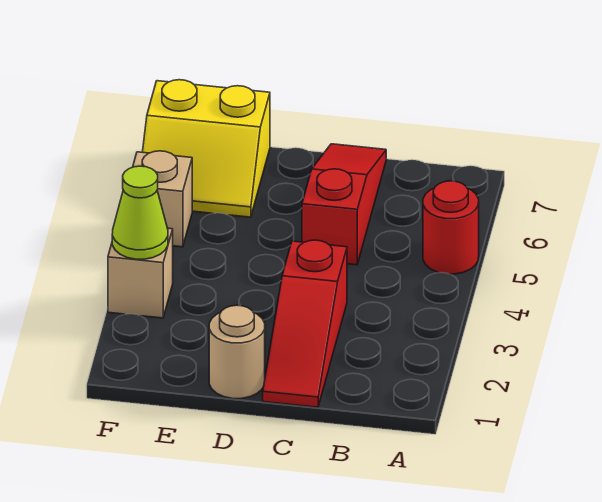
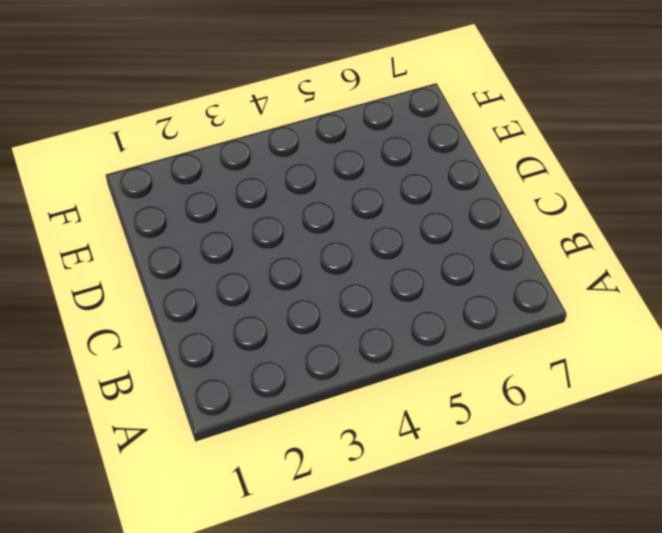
none -> red round brick A5 level 1
none -> red slope C1:C3 level 1 top 3

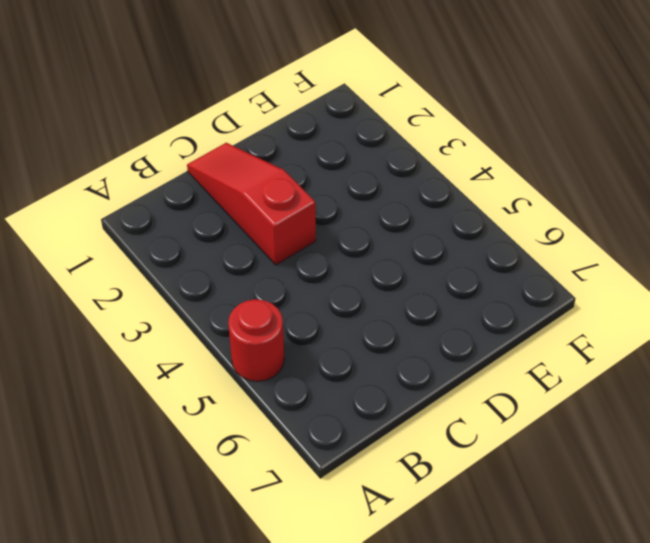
none -> red slope C5:C7 level 1 top 5
none -> tan round brick D1 level 1

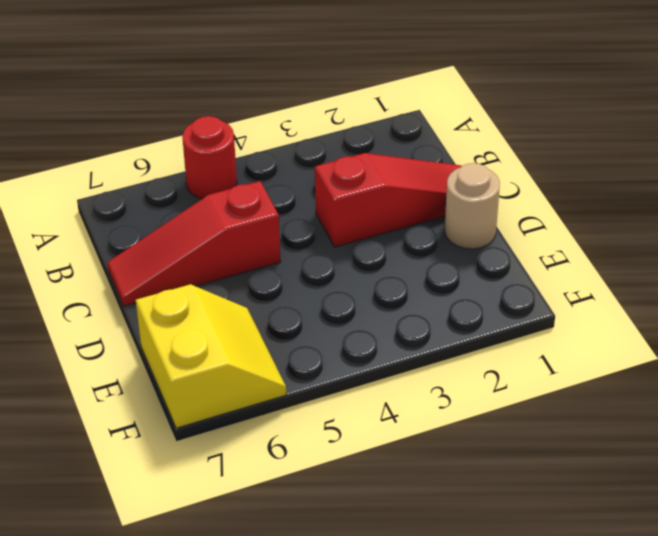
none -> tan brick F3 level 1
none -> tan brick F5 level 1

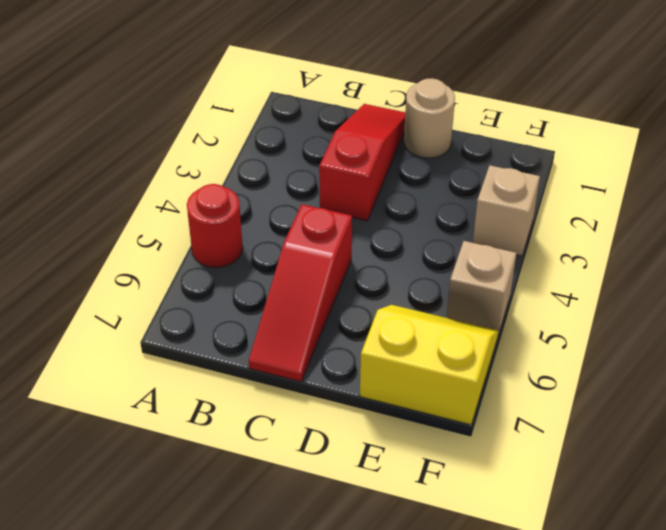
none -> lime cone F3 level 2

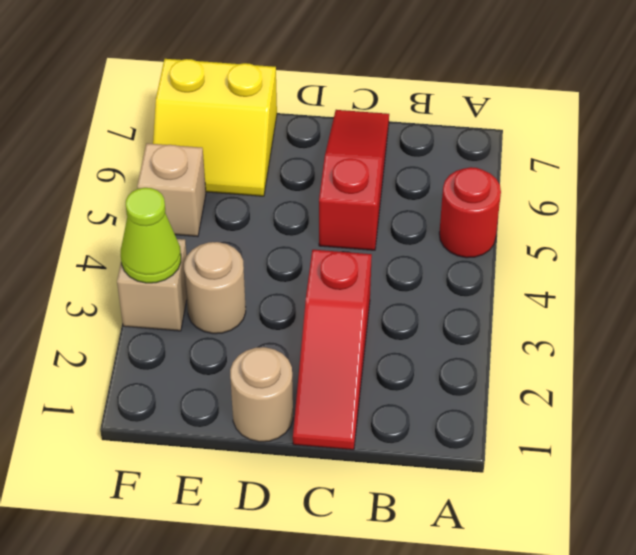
tan round brick E3 level 1 -> none

